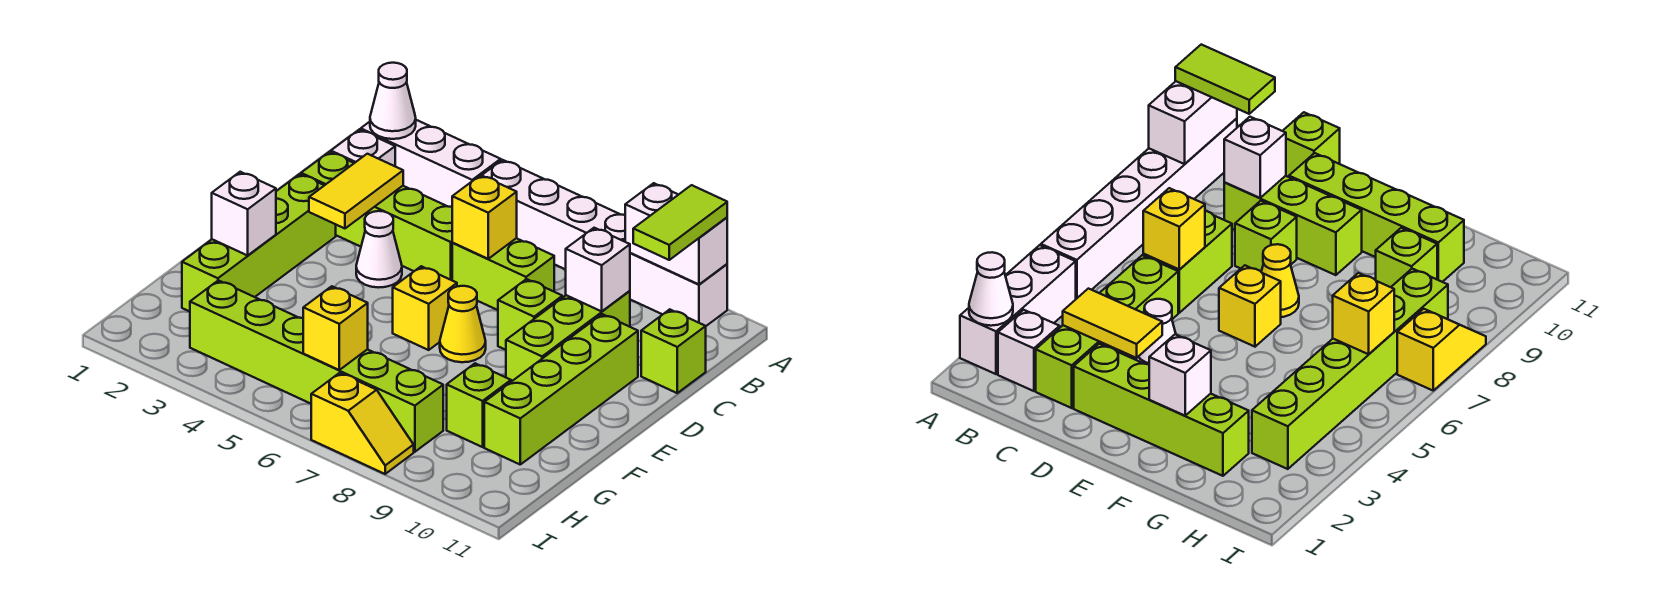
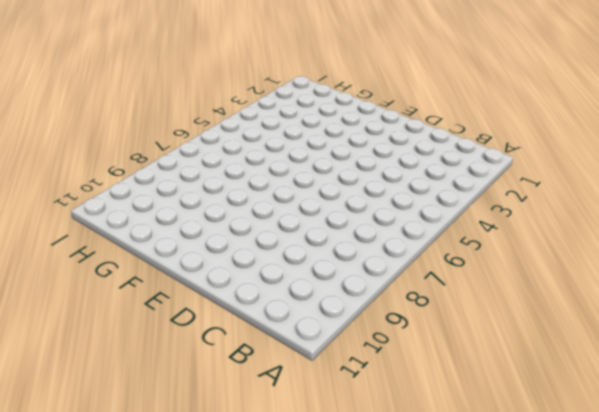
none -> white brick A2:A4 level 1
none -> white brick A5:A10 level 1
none -> white brick B2 level 1

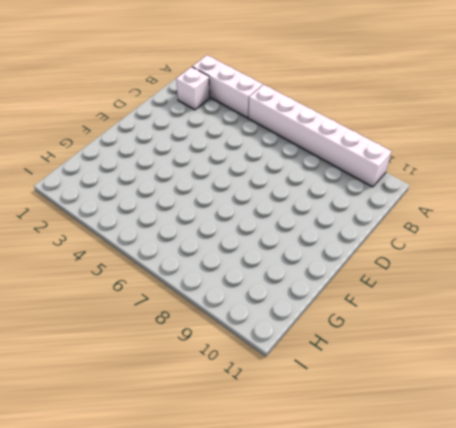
none -> lime brick C2:C5 level 1
none -> lime brick C6:C7 level 1
none -> lime brick C9:E9 level 1

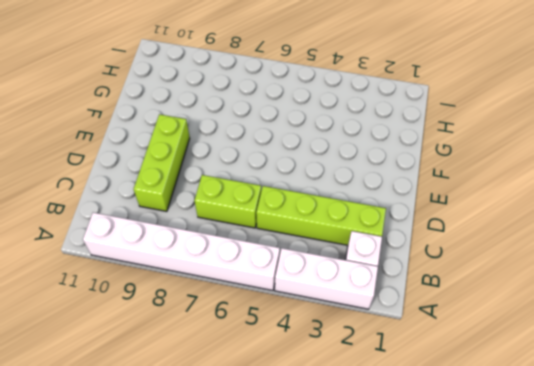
none -> lime brick C11 level 1
none -> lime brick D2:G2 level 1
none -> white cone D4 level 1

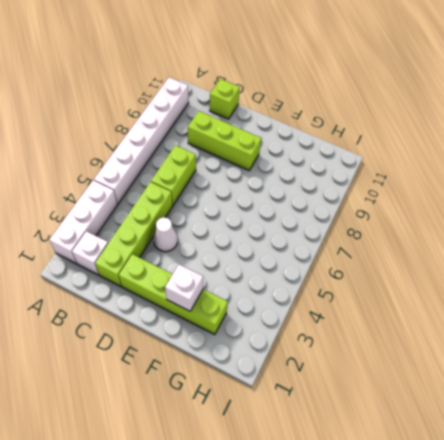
none -> lime brick D8 level 1
none -> lime brick D10:G10 level 1
none -> yellow brick E6 level 1

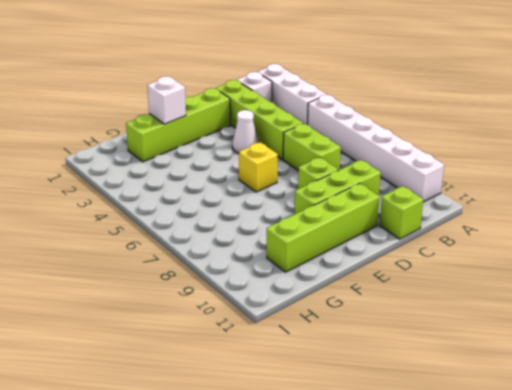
none -> yellow cone E7 level 1
none -> lime brick G9 level 1
none -> lime brick H3:H8 level 1

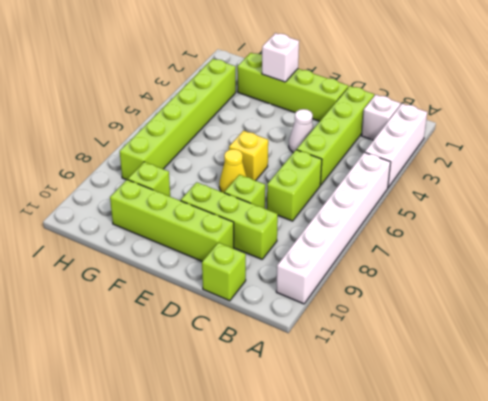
none -> yellow slope I7:I8 level 1 top 7
none -> white cone A2 level 2
none -> white brick A9:A10 level 2

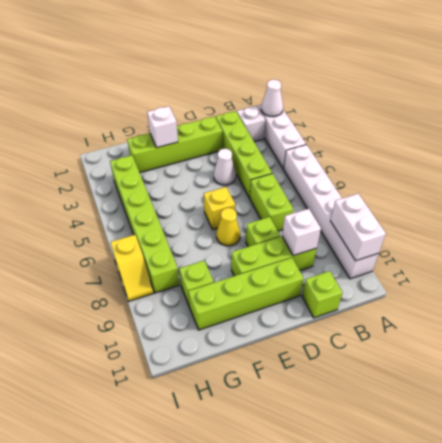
none -> yellow tile C3:D3 level 2
none -> yellow brick C6 level 2
none -> yellow brick H6 level 2

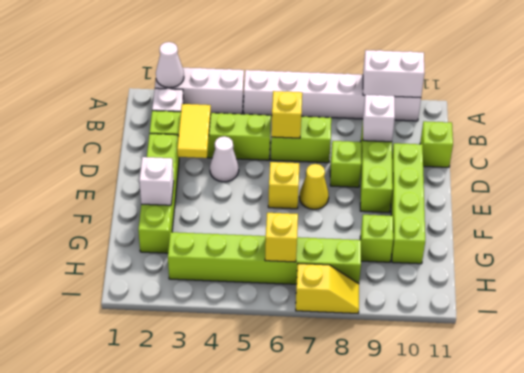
none -> lime tile A10:B10 level 3

